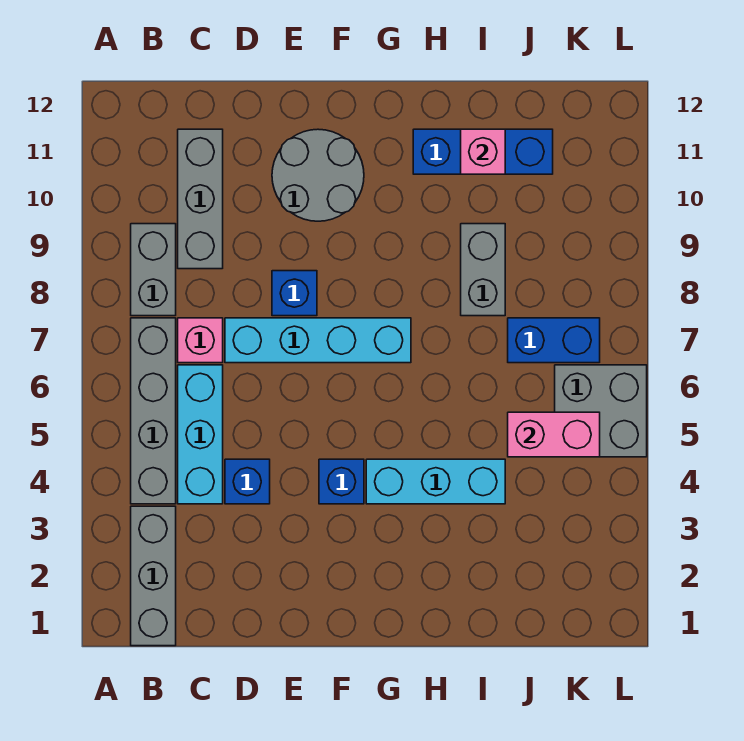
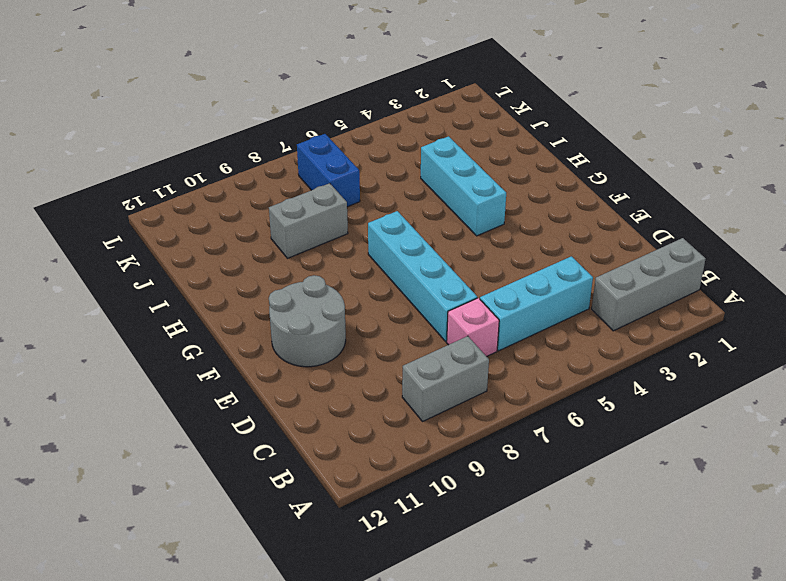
none -> grey brick B4:B7 level 1
none -> grey brick C9:C11 level 1
none -> blue brick D4 level 1

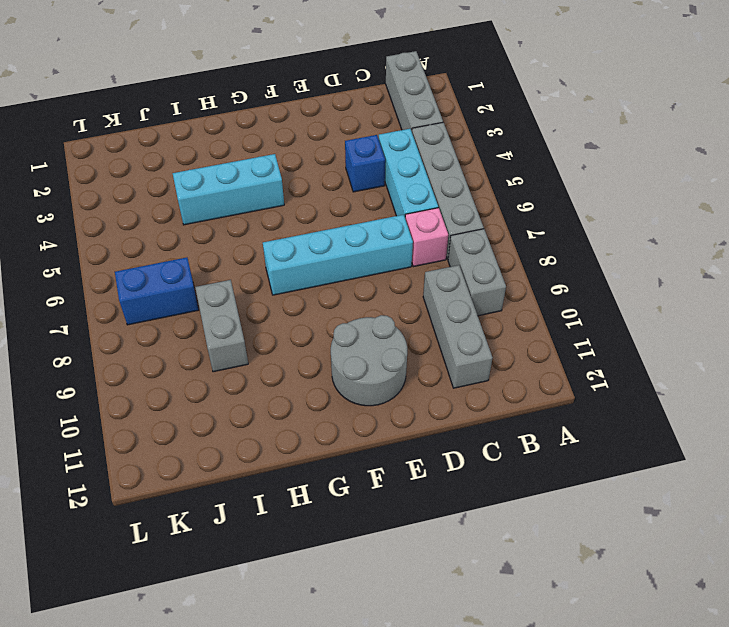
none -> blue brick E8 level 1
none -> blue brick F4 level 1
none -> blue brick H11:J11 level 1

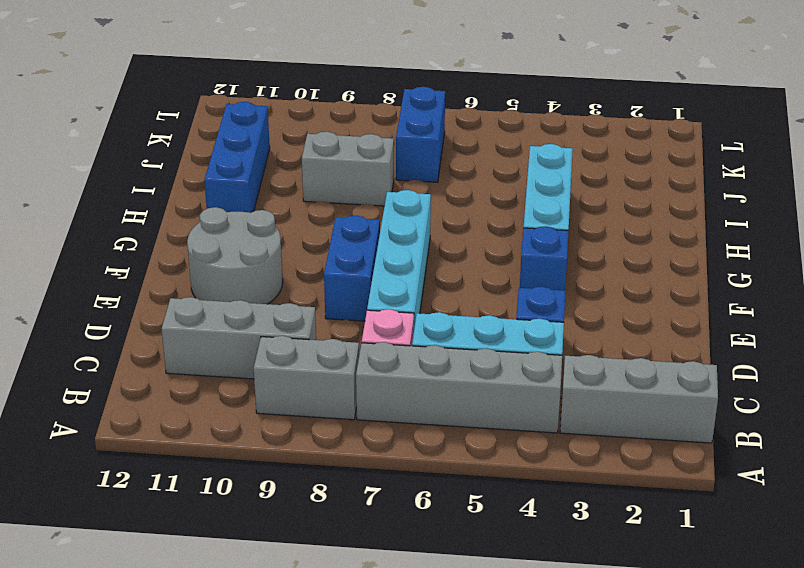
blue brick E8:F8 level 1 -> blue brick E8 level 1
none -> grey brick K5:L6 level 1
none -> pink brick I11 level 2
none -> pink brick J5:K5 level 2

